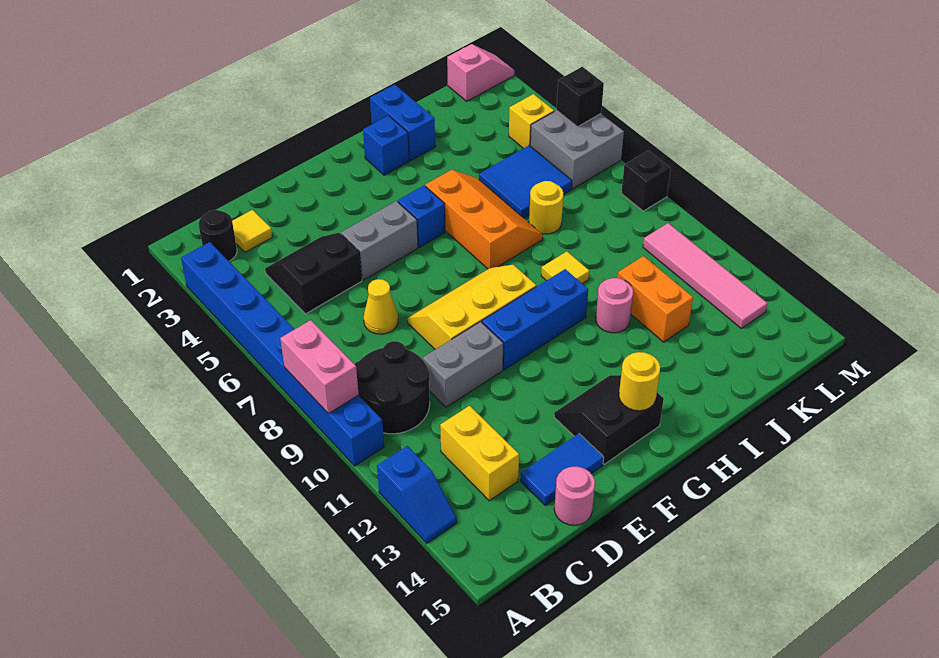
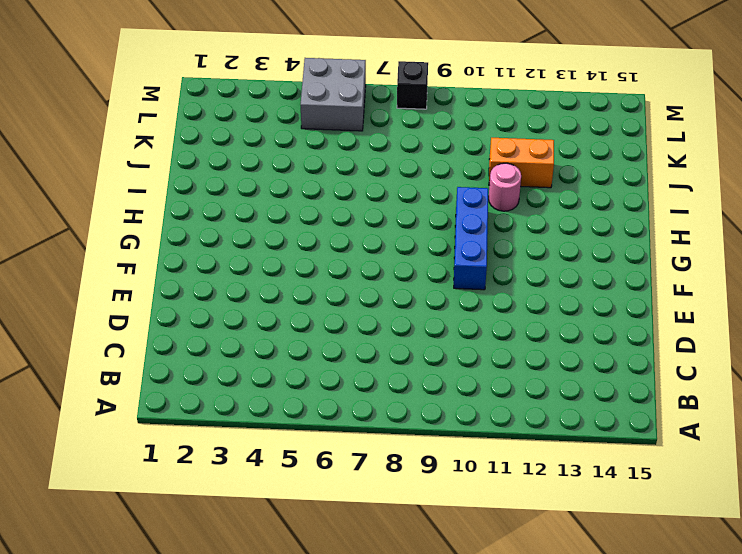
none -> blue brick A3:A10 level 1
none -> blue slope A12:A13 level 1 top 12
none -> black round brick B2 level 1
none -> black round brick B9:C10 level 1

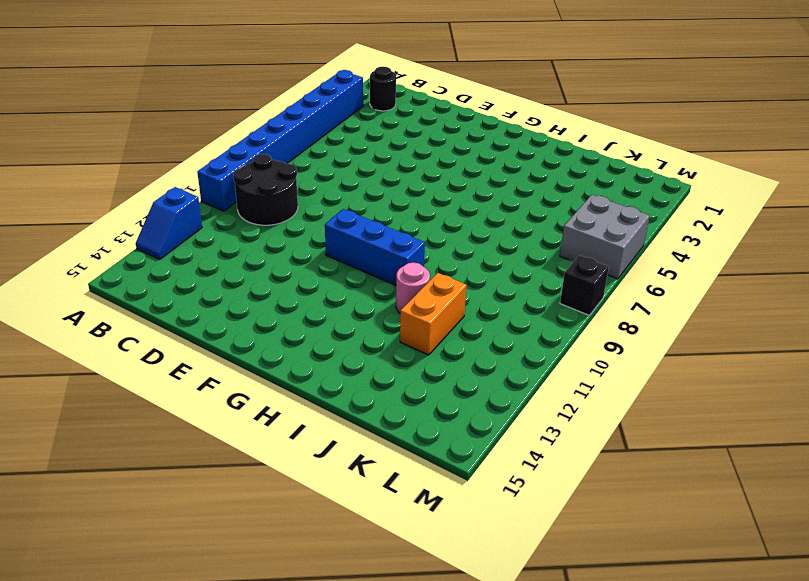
none -> yellow tile C2 level 1
none -> black slope C4:D5 level 1 top 5
none -> yellow brick C12:C13 level 1
none -> yellow cone D7 level 1

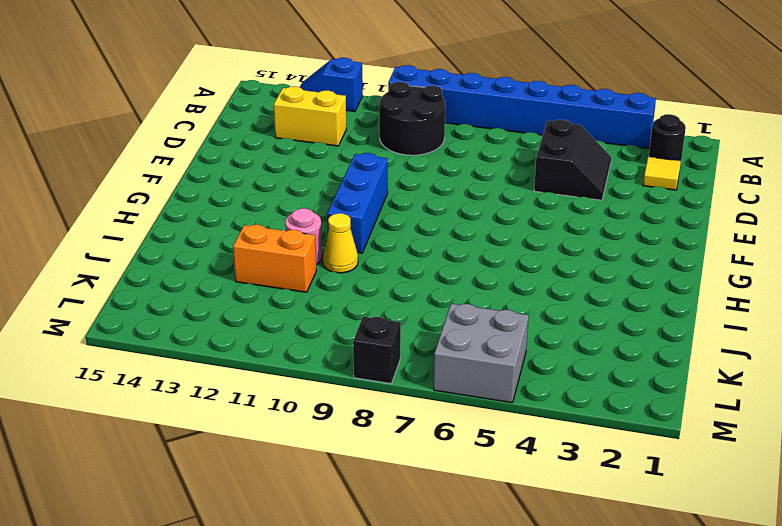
yellow cone I10 level 1 -> yellow cone D7 level 1
none -> grey brick D10:E10 level 1
none -> blue tile D14:E14 level 1
none -> pink round brick D15 level 1
none -> grey brick E5:F5 level 1

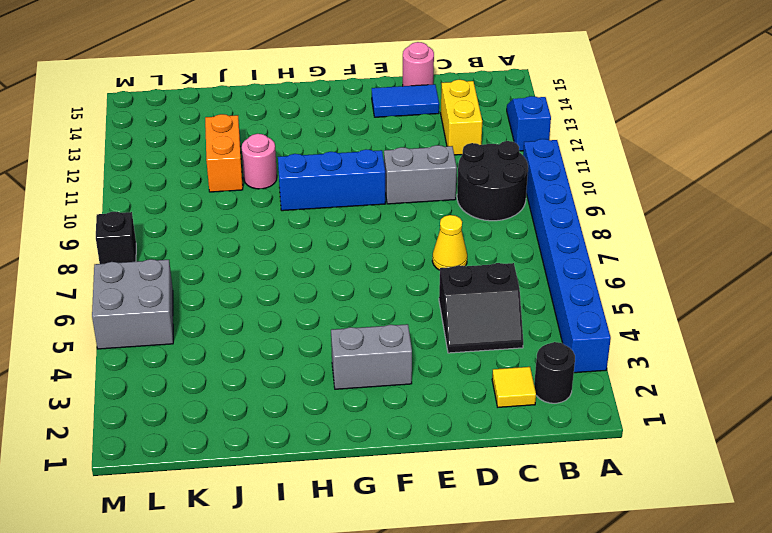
grey brick F3:G3 level 1 -> grey brick E5:F5 level 1
none -> yellow slope E8:G9 level 1 top 9
none -> black slope F13:G14 level 1 top 14
none -> blue brick G5 level 1
none -> blue brick H2 level 1

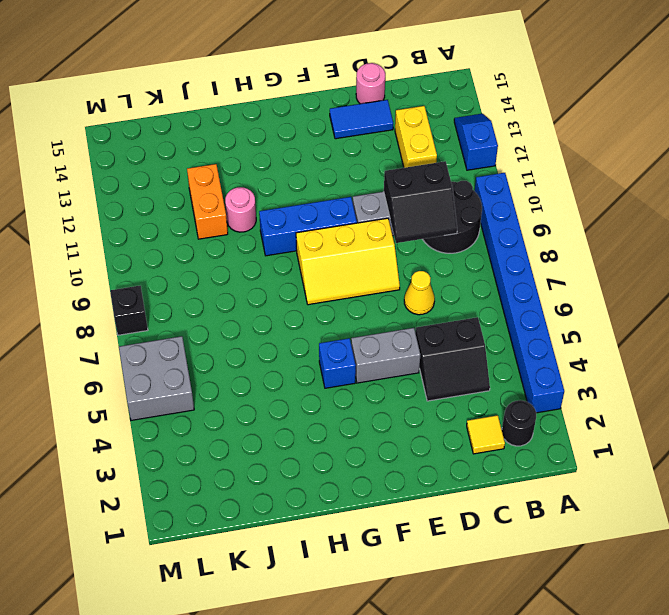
black slope C9:D10 level 2 top 10 -> black slope F13:G14 level 1 top 14
none -> blue brick H2 level 1
none -> orange slope H5:I7 level 1 top H
none -> blue brick I1:I2 level 1
none -> yellow tile I9 level 1

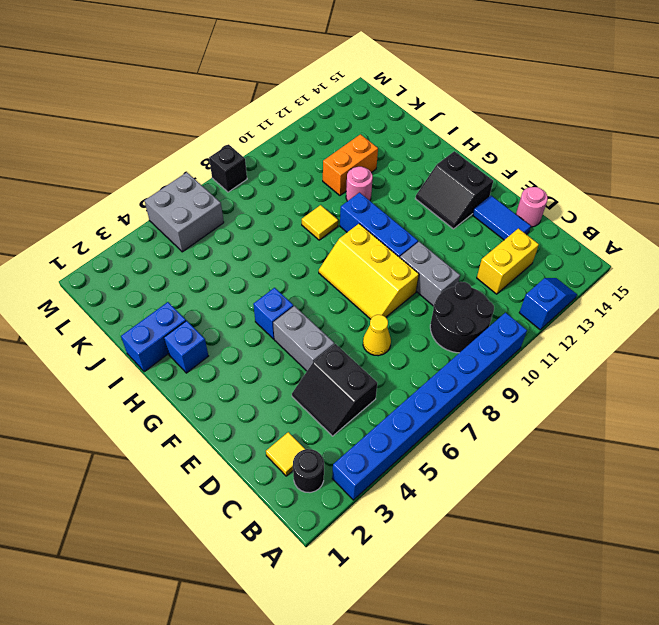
none -> orange slope H5:I7 level 1 top H
none -> blue tile J5:K6 level 1
none -> yellow round brick J7 level 1
none -> pink slope L1:M1 level 1 top L

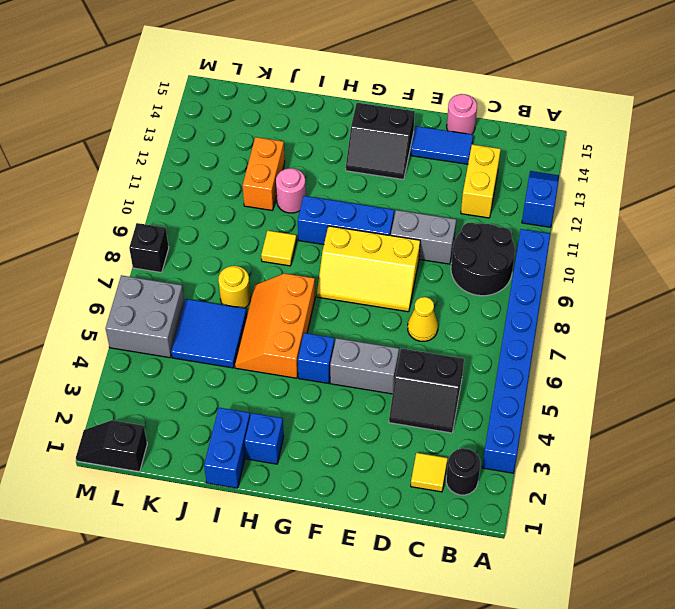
black slope L1:M1 level 1 top L -> pink slope L1:M1 level 1 top L
none -> yellow brick L4 level 1
none -> pink tile L10:L13 level 1
none -> pink brick A8:A9 level 2
none -> yellow round brick G14 level 2

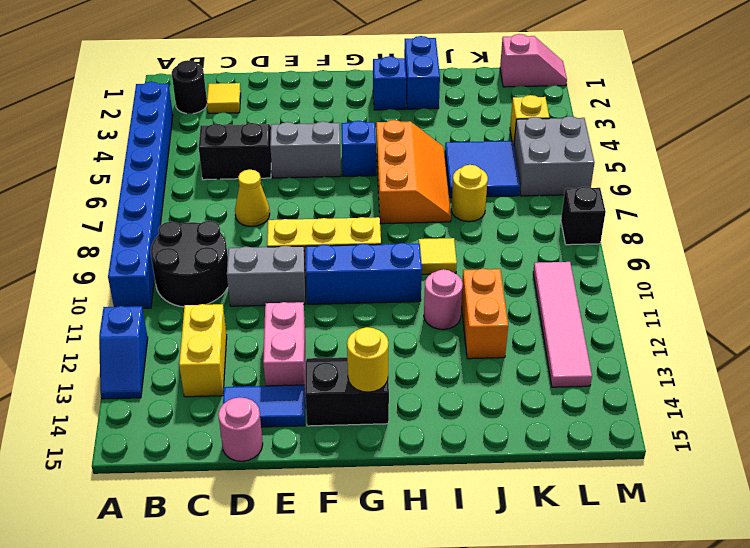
pink brick E12:E13 level 1 -> pink brick A8:A9 level 2
none -> black brick M5 level 2

